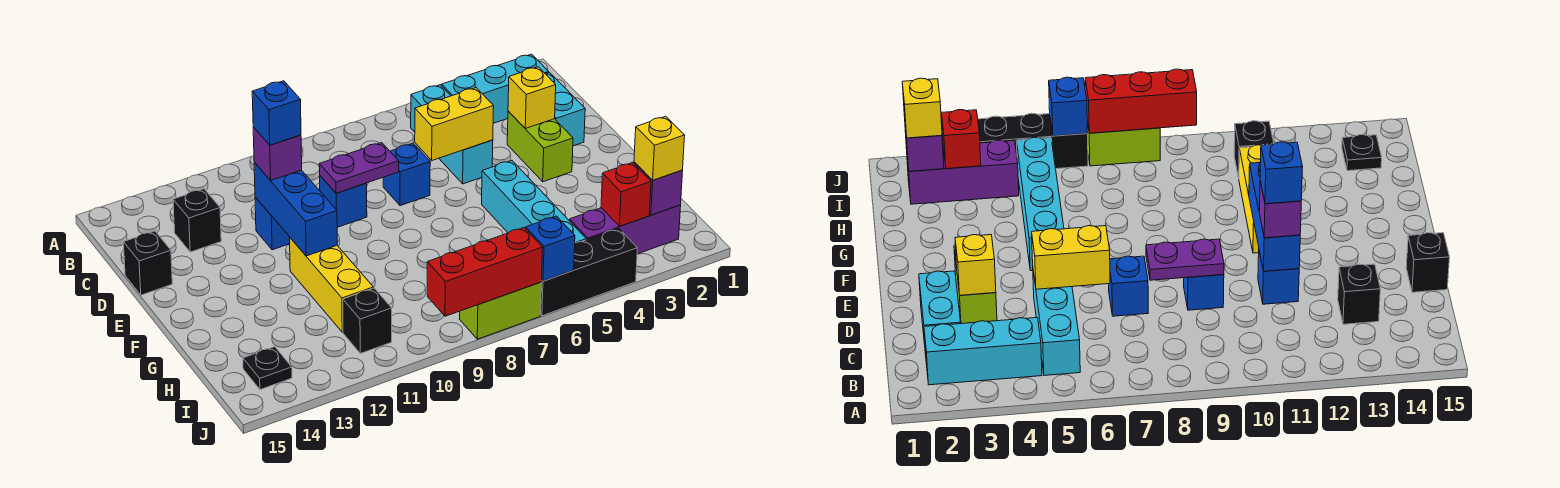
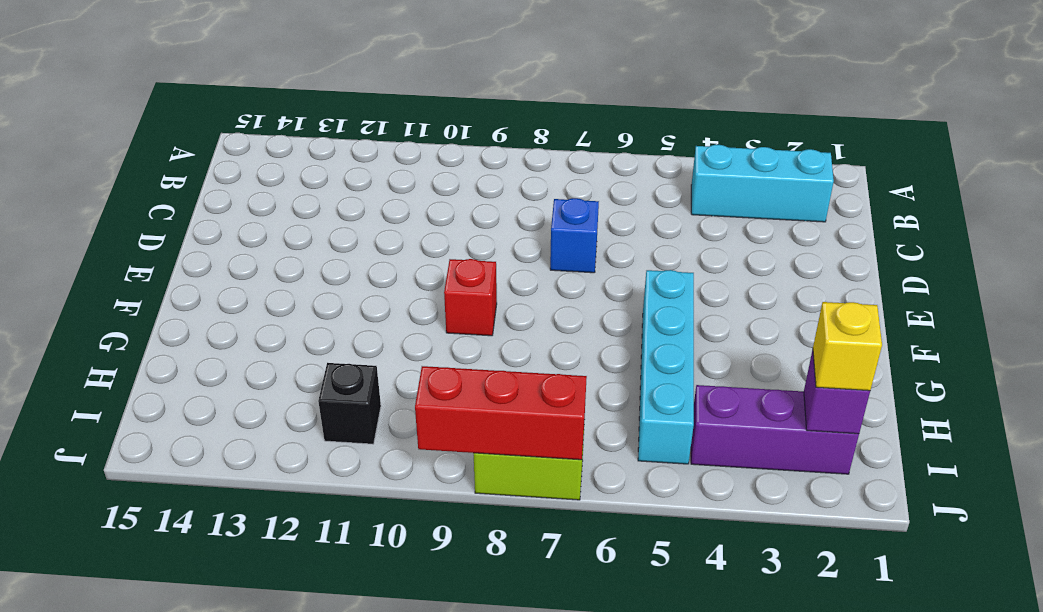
red brick F9 level 1 -> red brick I3 level 2
none -> cyan brick B5:D5 level 1
none -> cyan brick C2:D2 level 1
none -> black brick C13 level 1

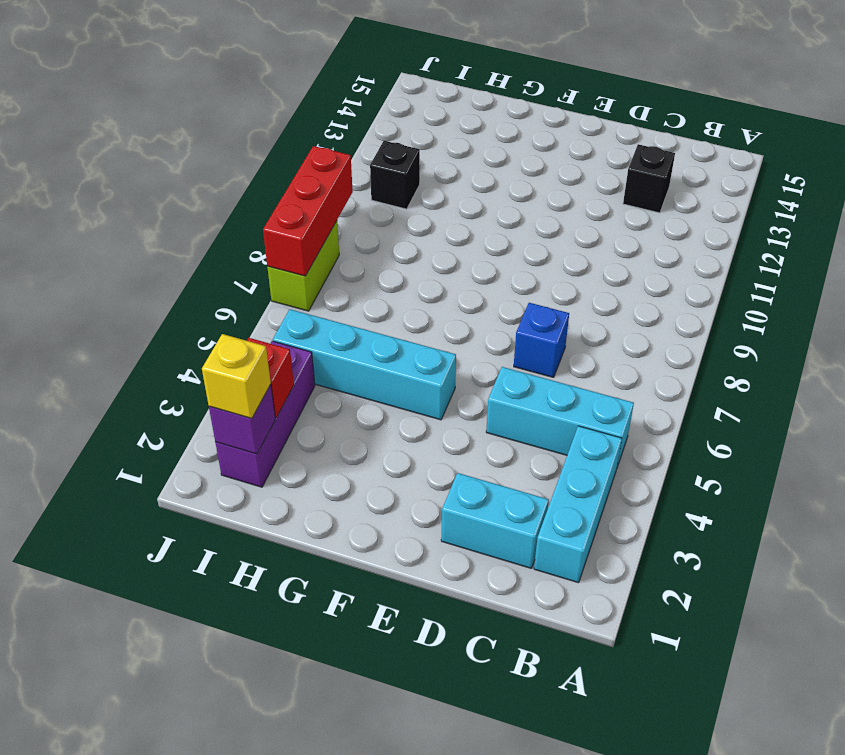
none -> lime brick D3:E3 level 1
none -> blue brick D9 level 1
none -> blue brick D11 level 1

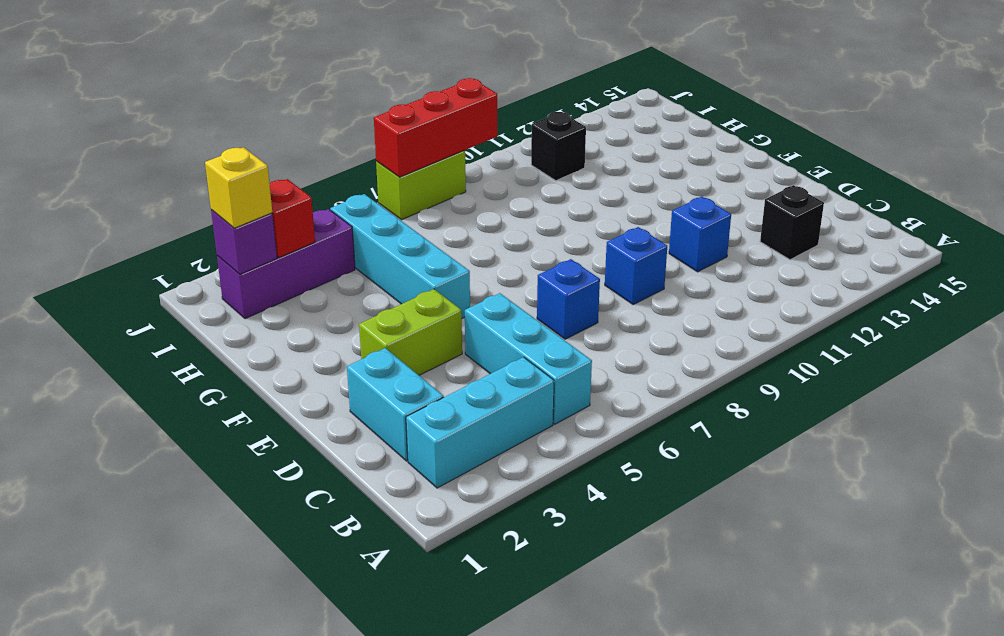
lime brick E3:E4 level 1 -> lime brick D3:E3 level 1
none -> black brick D15 level 1
none -> yellow brick F11:H11 level 1
none -> black plate I14 level 1

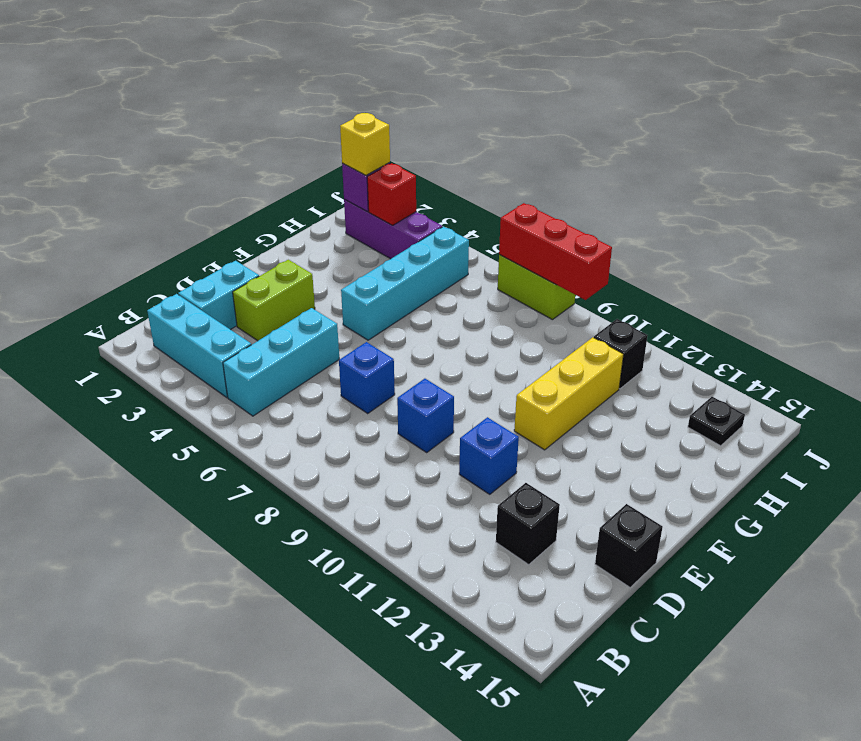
none -> black brick J4:J6 level 1
none -> yellow brick D3 level 2
none -> yellow brick D5:D6 level 2

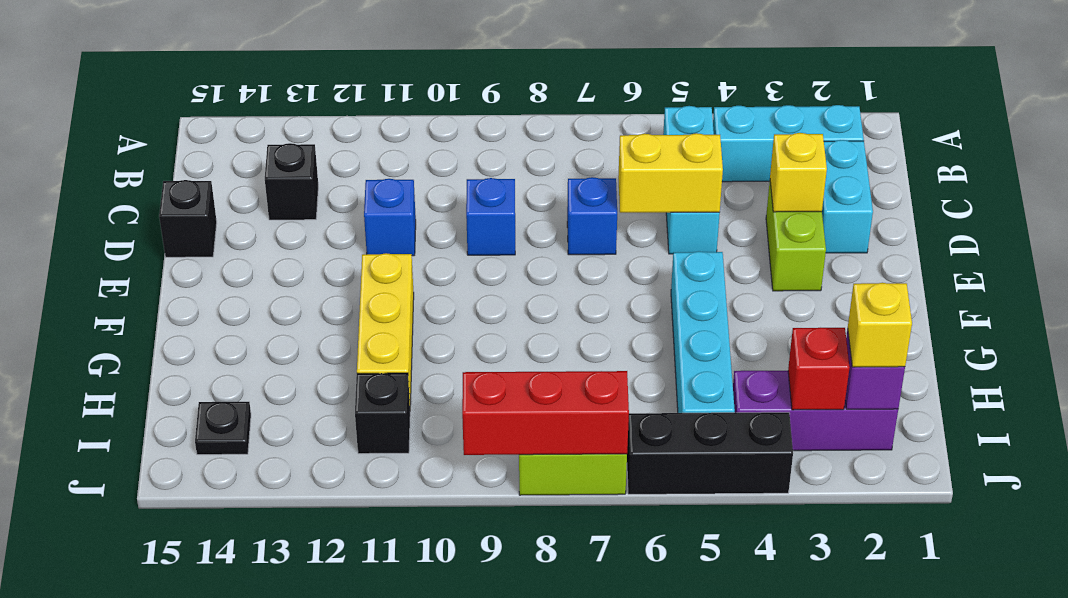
none -> purple plate D8:D9 level 2
none -> blue brick D11:F11 level 2
none -> blue brick J6 level 2

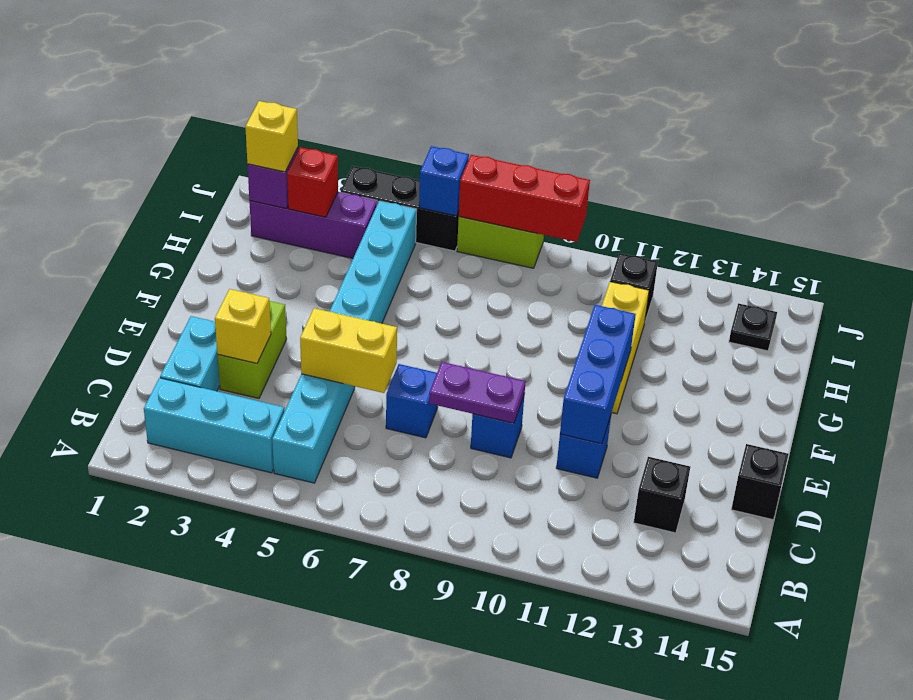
none -> purple brick D11 level 3
none -> blue brick D11 level 4

